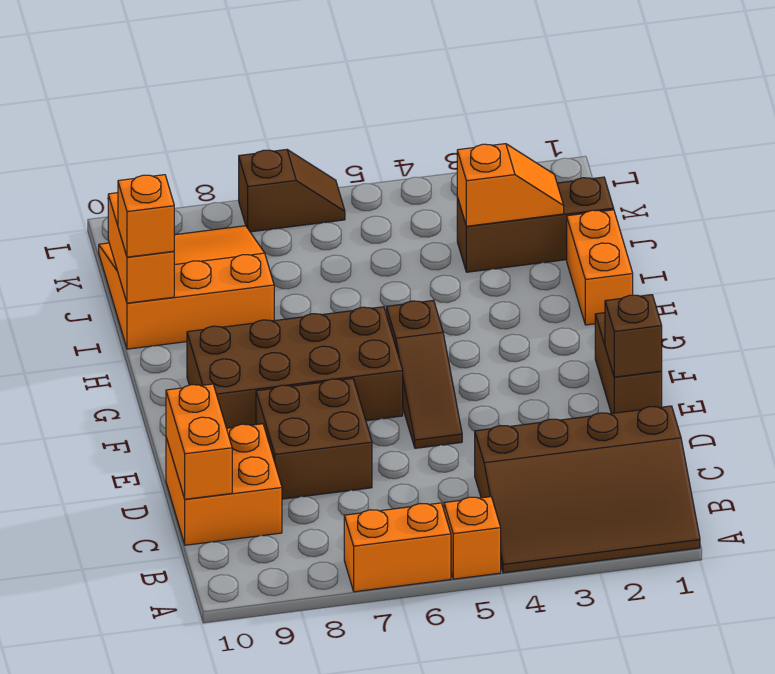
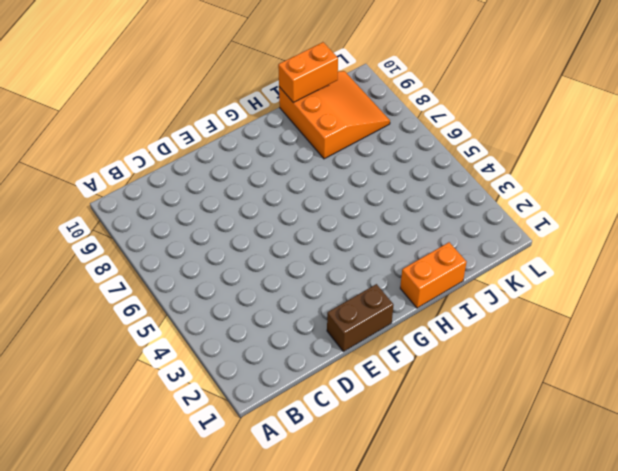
none -> brown slope A1:C4 level 1 top C
none -> orange brick A5 level 1
none -> orange brick A6:A7 level 1

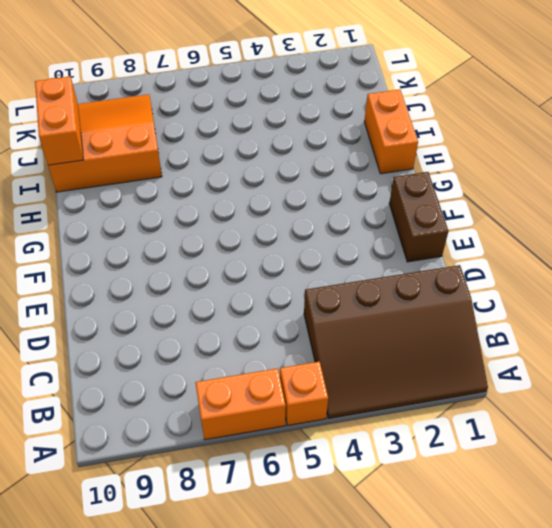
none -> orange brick C9:D10 level 1
none -> brown brick D7:E8 level 1
none -> brown slope E5:G5 level 1 top G

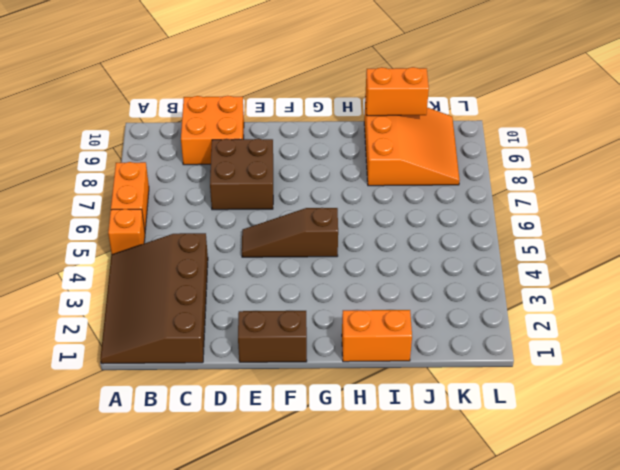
none -> brown brick F6:G9 level 1
none -> brown brick J1:J3 level 1
none -> brown slope L6:L7 level 1 top 7

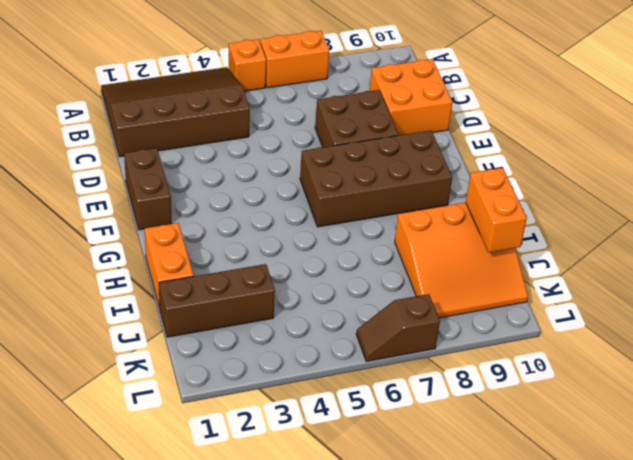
none -> brown slope E5:G5 level 1 top G
none -> orange brick C10:D10 level 2
none -> brown brick E1 level 2

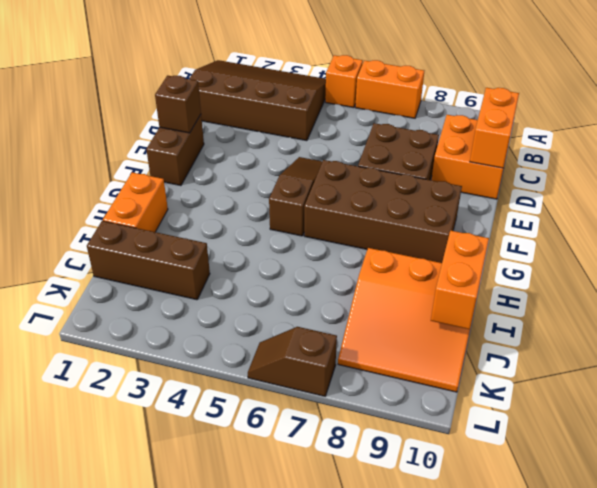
none -> orange slope J2:J3 level 2 top 3
none -> orange brick I10 level 3

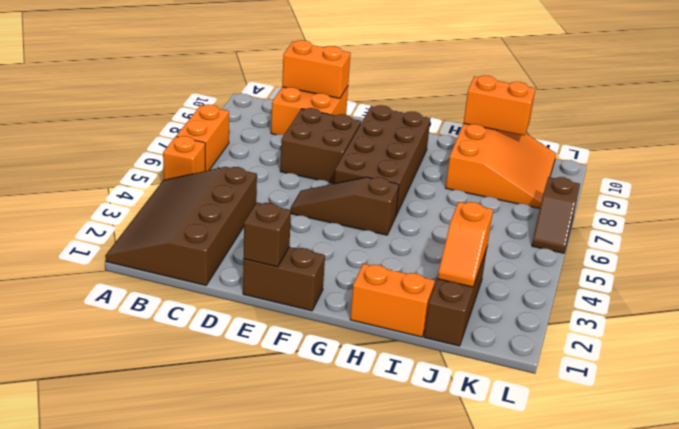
none -> orange brick I10 level 3

